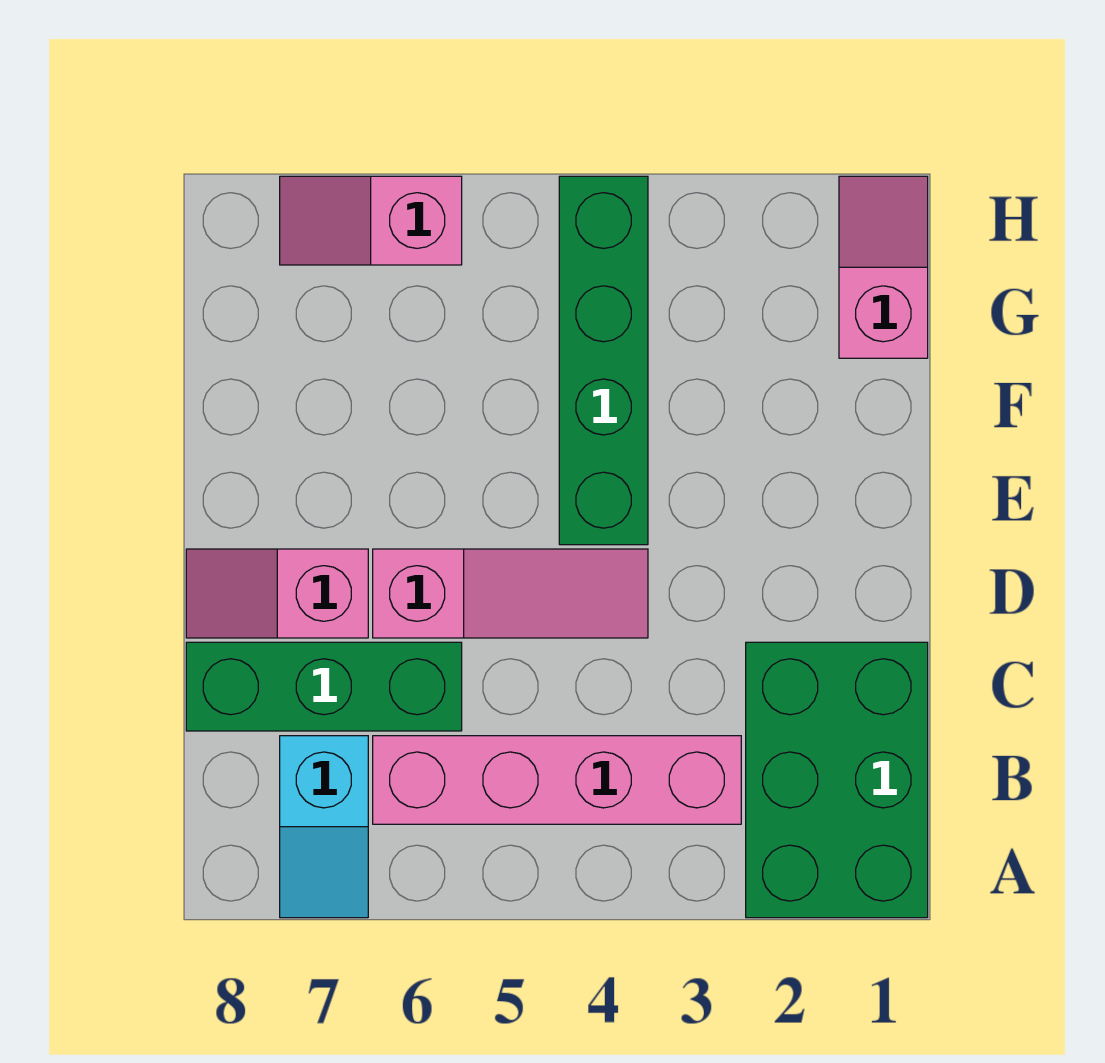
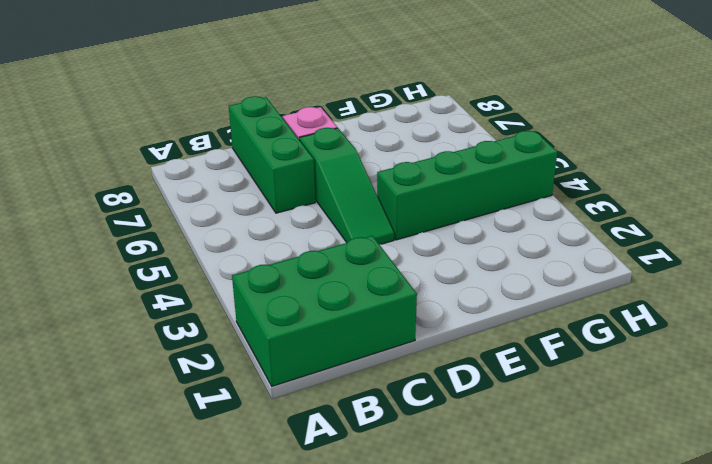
green slope D4:D6 level 1 top 6 -> pink slope D4:D6 level 1 top 6
none -> cyan slope A7:B7 level 1 top B
none -> pink brick B3:B6 level 1

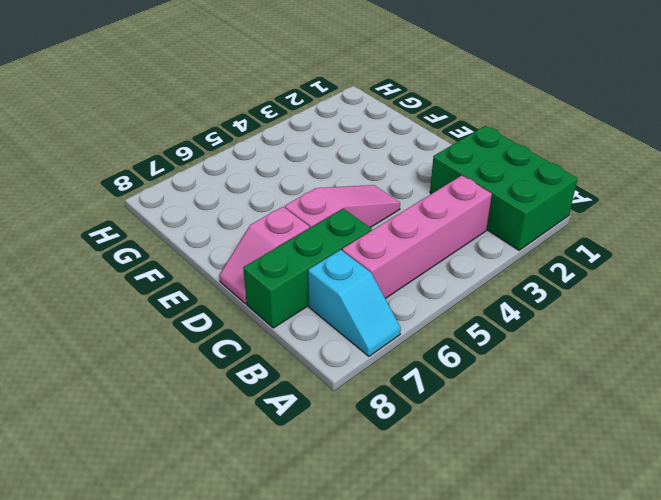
none -> green brick E4:H4 level 1
none -> pink slope G1:H1 level 1 top G

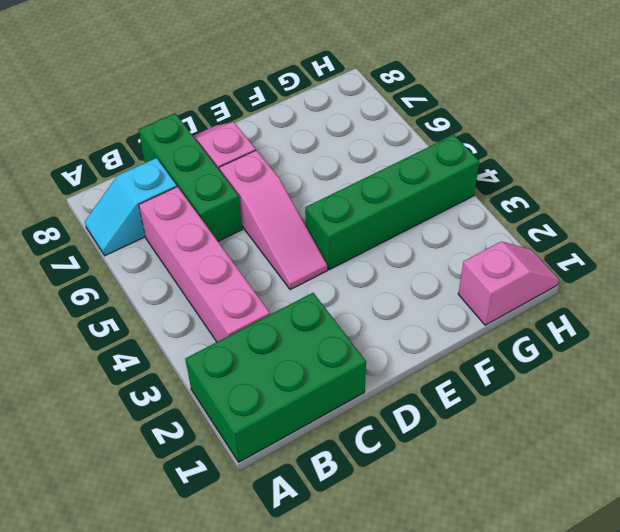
none -> pink slope H6:H7 level 1 top 6

